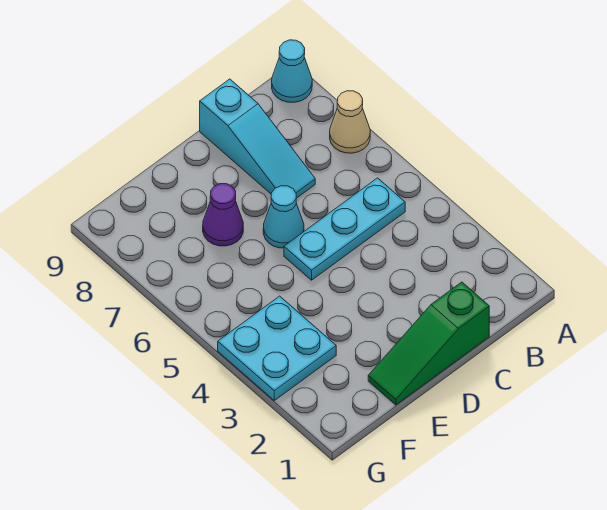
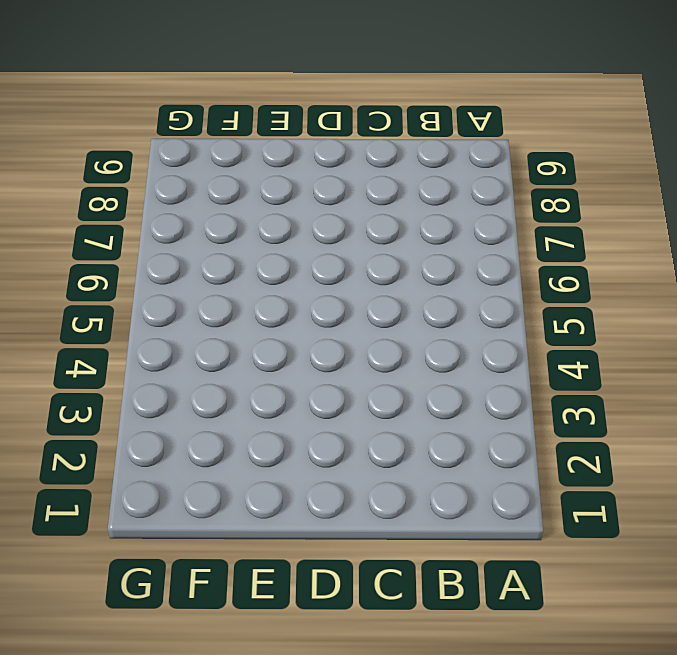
none -> tan cone A7 level 1
none -> cyan cone A9 level 1

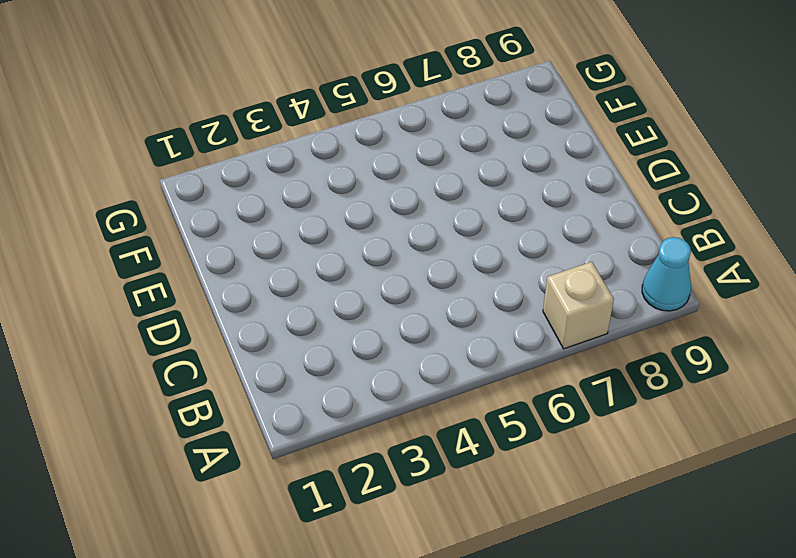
tan brick A7 level 1 -> tan cone A7 level 1
none -> cyan plate B5:D5 level 1
none -> green slope C1:E1 level 1 top C

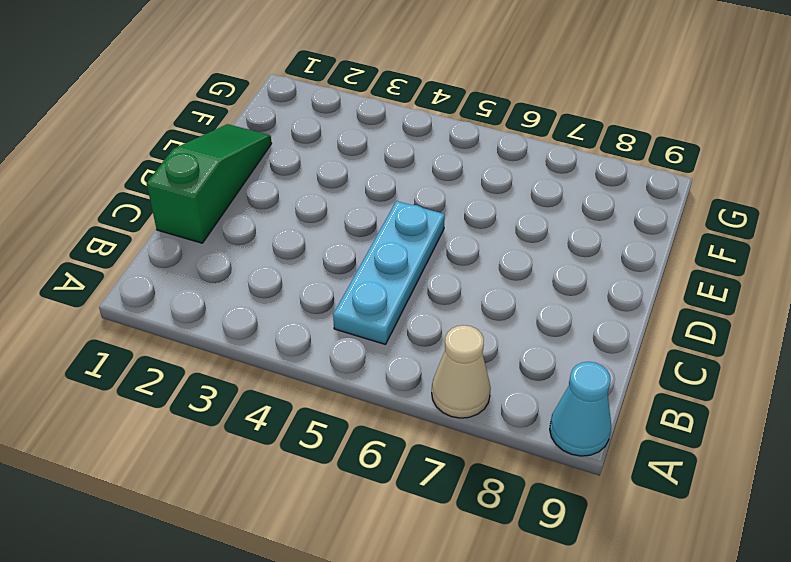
none -> cyan slope C7:C9 level 1 top 9
none -> cyan cone D6 level 1

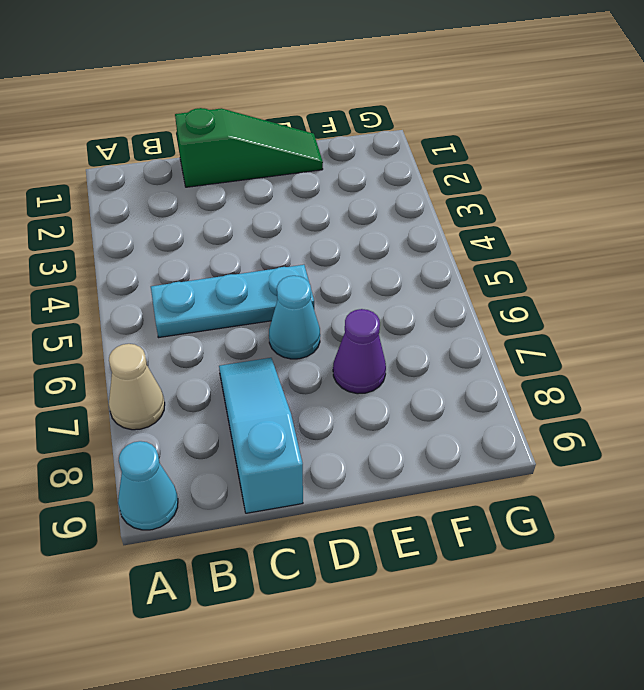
none -> cyan plate F3:G4 level 1

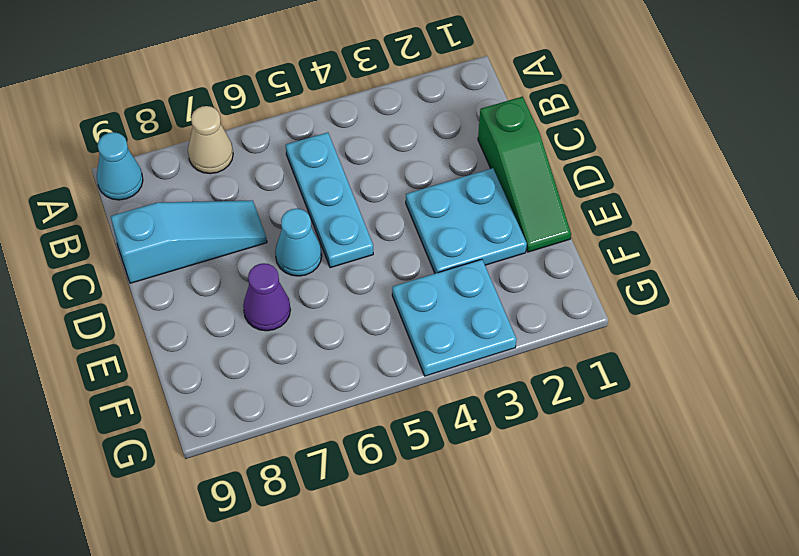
cyan plate D2:E3 level 1 -> none

